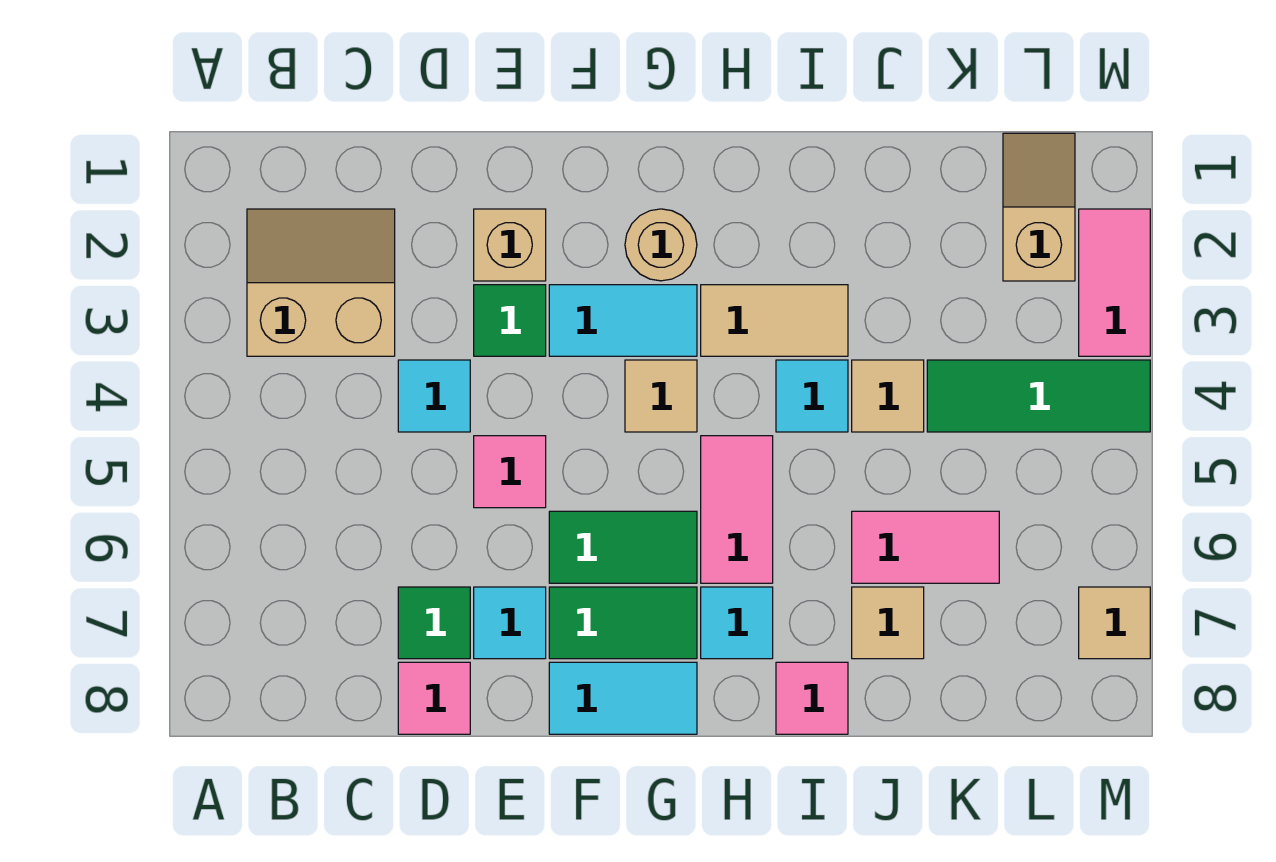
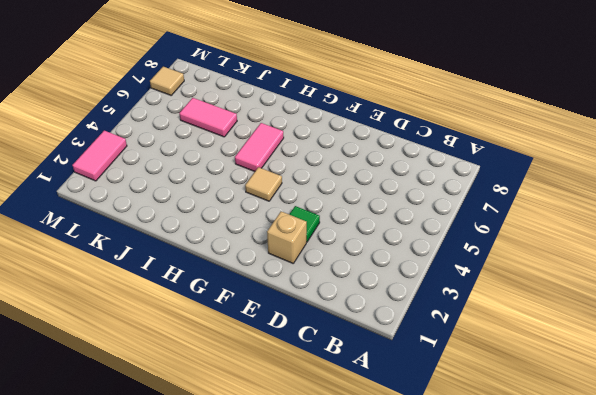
none -> tan slope B2:C3 level 1 top 3
none -> cyan tile D4 level 1
none -> green tile D7 level 1

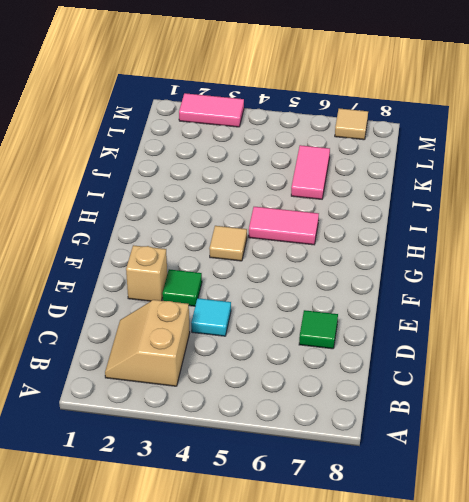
none -> pink tile D8 level 1
none -> pink tile E5 level 1
none -> cyan tile E7 level 1

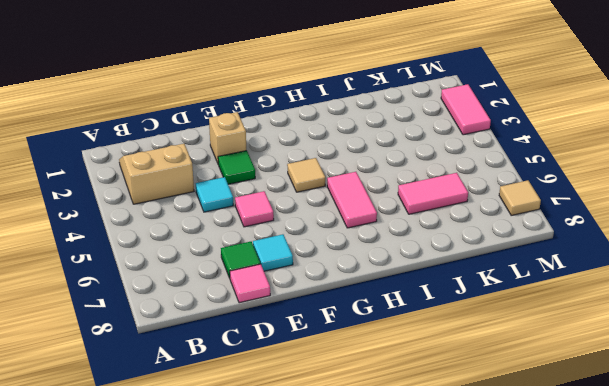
none -> cyan tile F3:G3 level 1
none -> green tile F6:G6 level 1
none -> green tile F7:G7 level 1

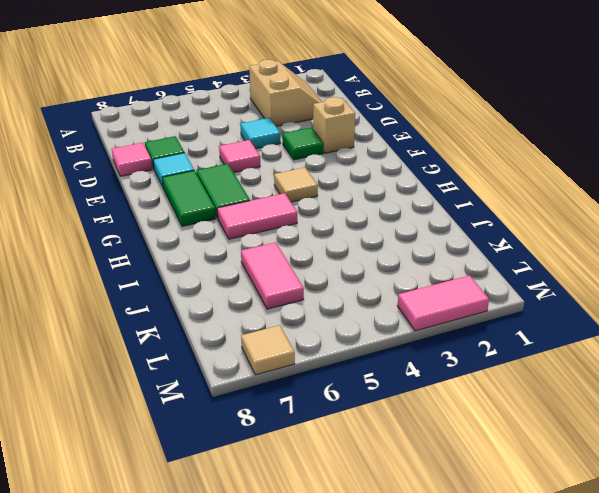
none -> cyan tile F3:G3 level 1
none -> cyan tile F8:G8 level 1
none -> tan round brick G2 level 1

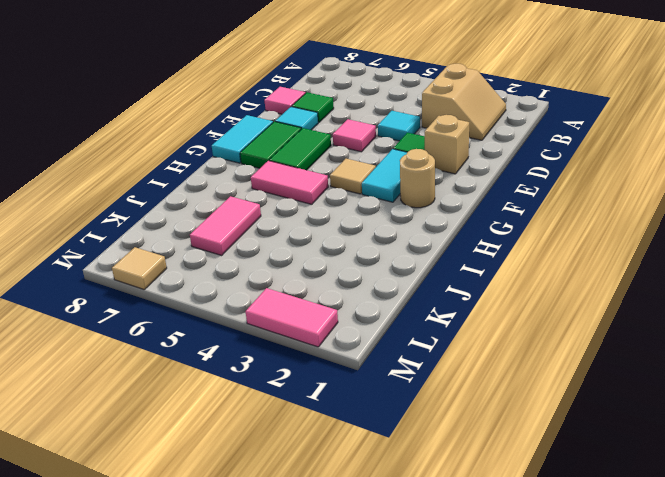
none -> tan tile H3:I3 level 1
none -> cyan tile H7 level 1
none -> cyan tile I4 level 1

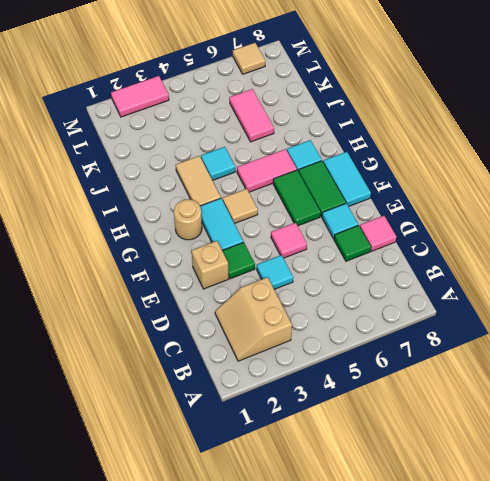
none -> pink tile I8 level 1
none -> tan tile J4 level 1
none -> tan tile J7 level 1

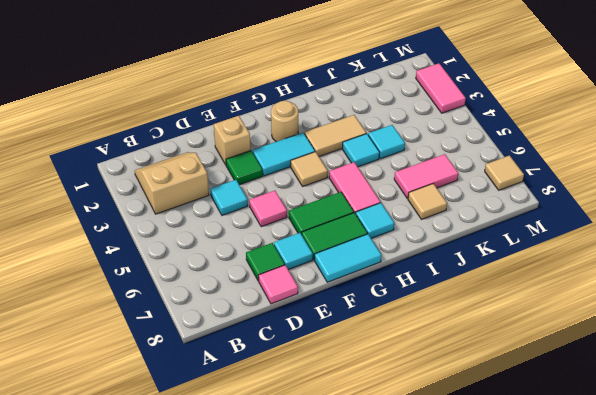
cyan tile J4 level 1 -> tan tile J4 level 1
none -> pink tile I8 level 1
none -> green tile K4:M4 level 1
none -> tan slope L1:L2 level 1 top 2

